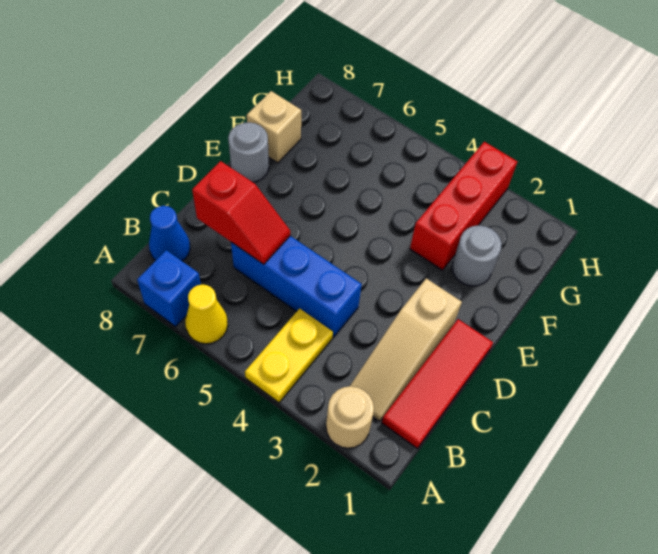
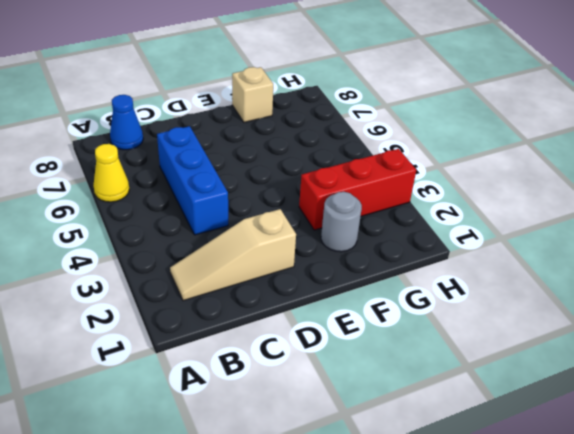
none -> tan round brick A2 level 1
none -> yellow plate A4:B4 level 1
none -> blue brick A7 level 1

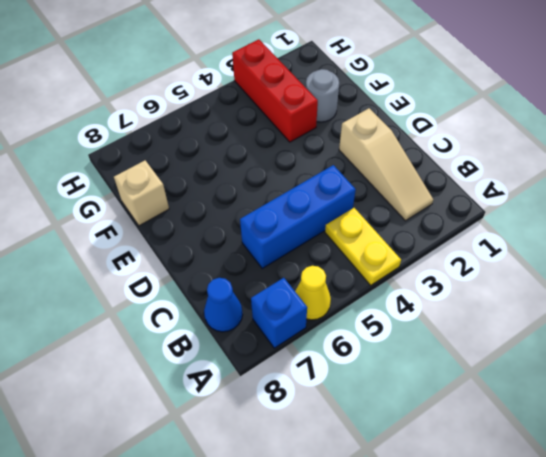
none -> tan round brick A2 level 1
none -> red tile B1:D1 level 1
none -> grey round brick E8 level 1

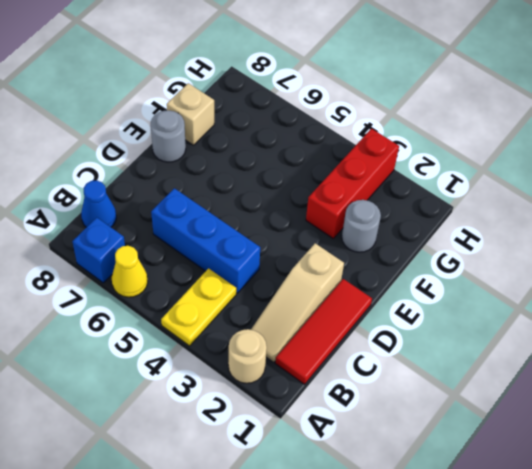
none -> red slope C6:C7 level 2 top 7

